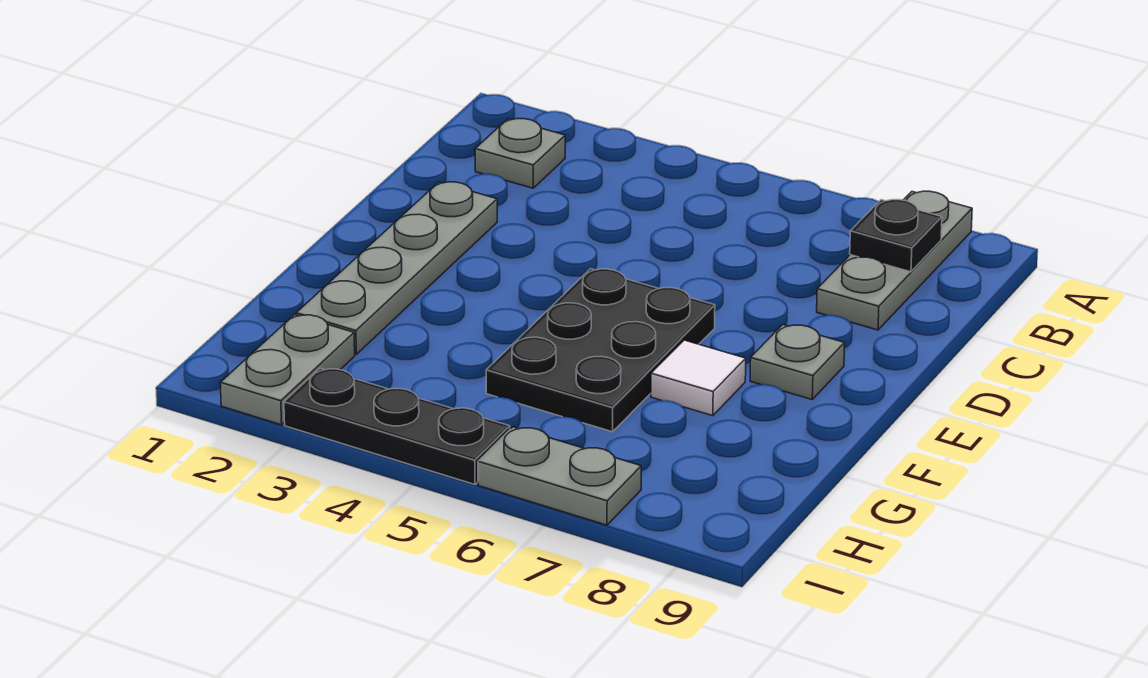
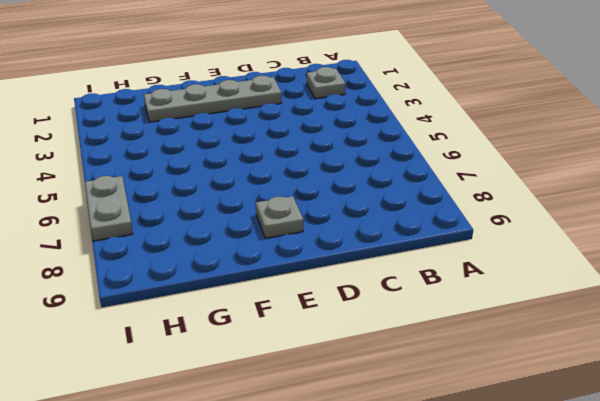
none -> grey plate A8:C8 level 1
none -> black plate E5:G6 level 1

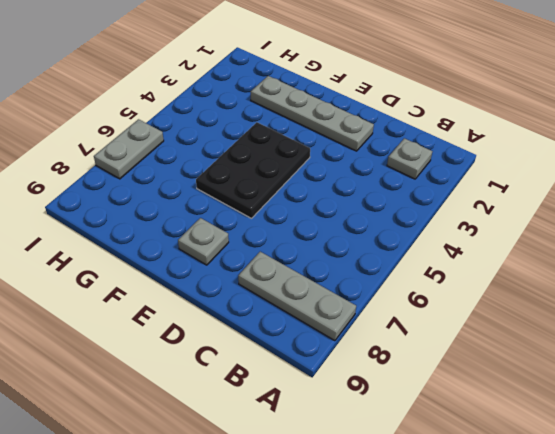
black plate E4:F6 level 1 -> black plate E5:G6 level 1
none -> white tile F7 level 1
none -> grey plate H2:I2 level 1

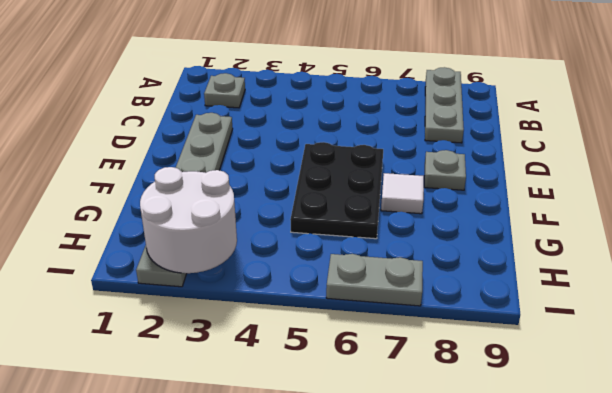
white round brick H2:I3 level 2 -> none
none -> black plate I3:I5 level 1
none -> black plate B8 level 2

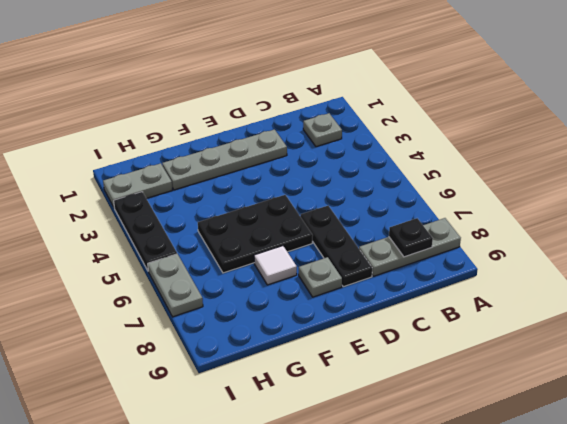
black plate D6:D8 level 1 -> none

